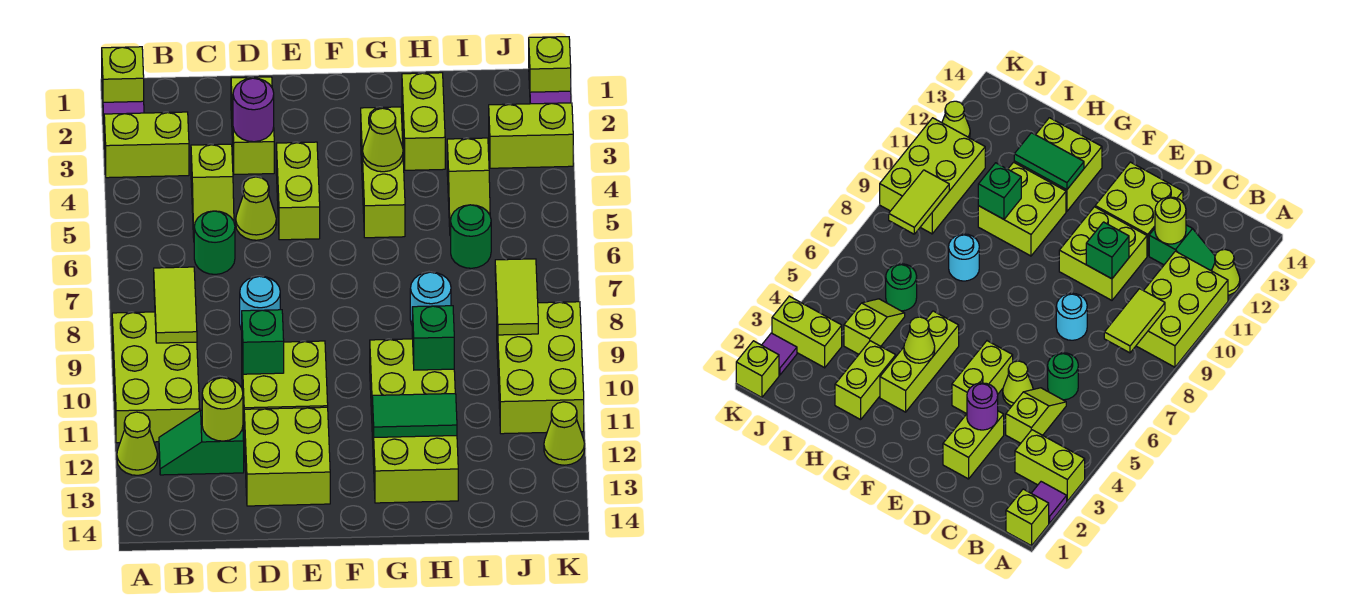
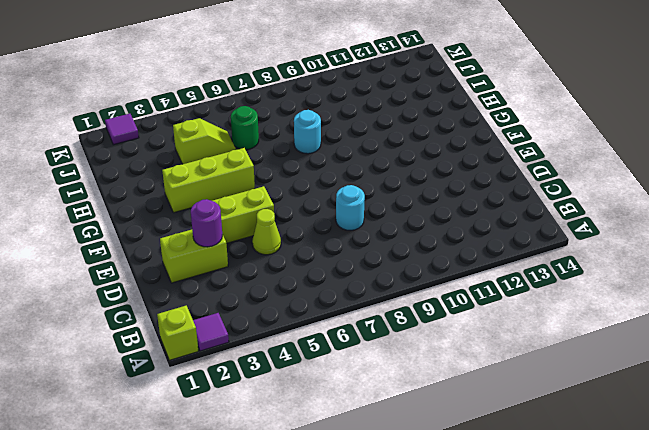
none -> lime brick A3:B3 level 1
none -> lime brick A9:B11 level 1
none -> lime cone A12 level 1
none -> green slope B12:C12 level 1 top C

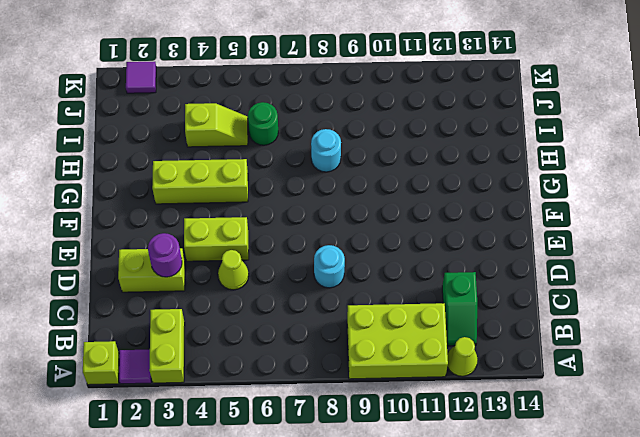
none -> lime slope C4:C5 level 1 top 4
none -> green round brick C6 level 1
none -> lime brick D10:E11 level 1
none -> lime brick D12:E13 level 1

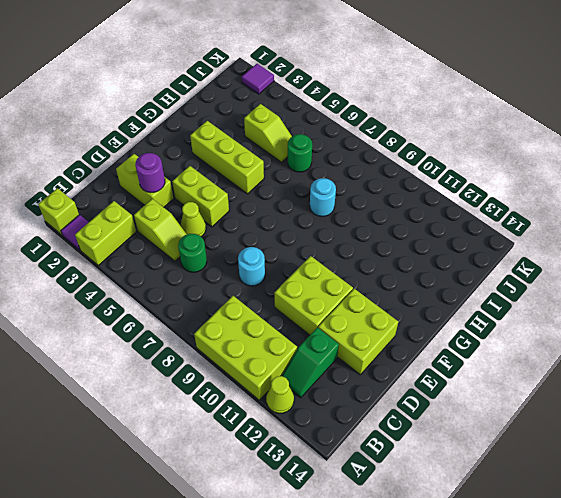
none -> lime brick G10:H11 level 1
none -> lime brick G12:H13 level 1
none -> lime brick H2:H3 level 1
none -> lime brick J3:K3 level 1

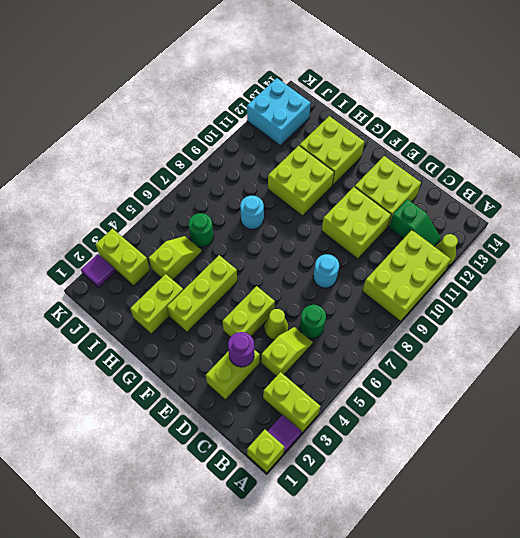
cyan brick J12:K13 level 1 -> lime cone K12 level 1
none -> lime brick J9:K11 level 1
none -> lime brick K1 level 1
none -> lime tile B8:B9 level 2
none -> lime round brick C12 level 2

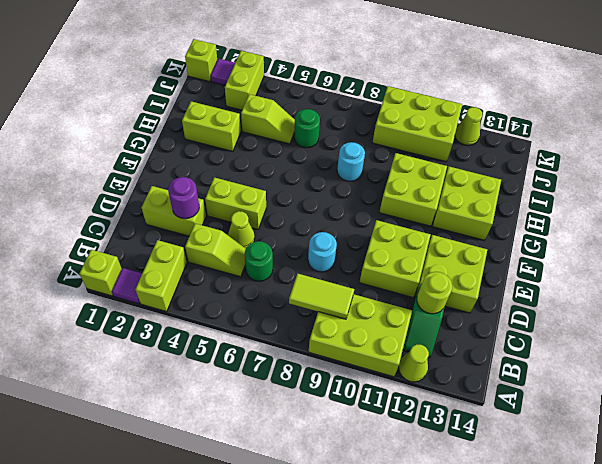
none -> lime brick G3:G5 level 1
none -> green brick D10 level 2
none -> lime cone G4 level 2
none -> green tile G12:H12 level 2

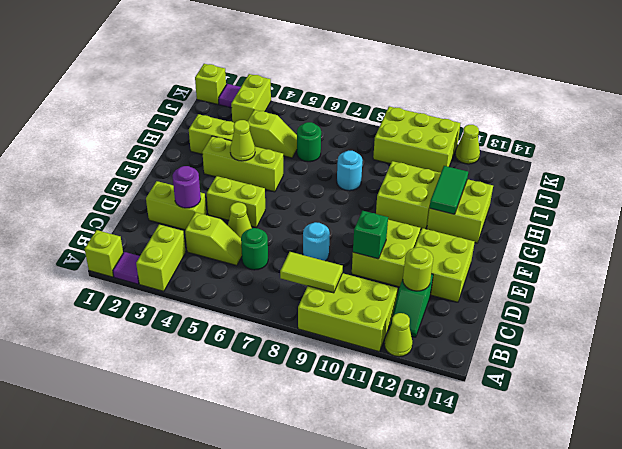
none -> green brick H10 level 2
none -> lime tile J8:J9 level 2

